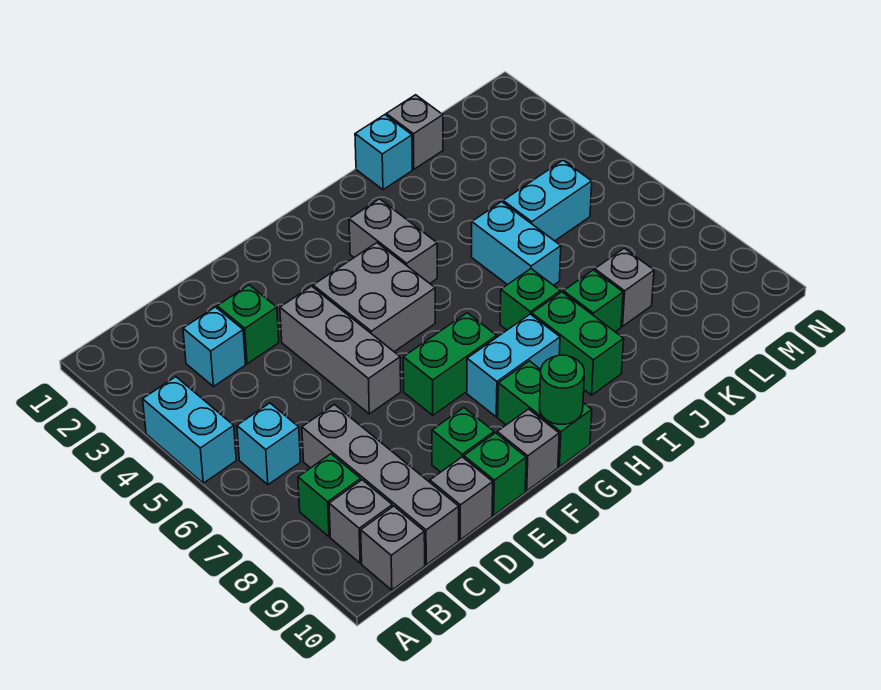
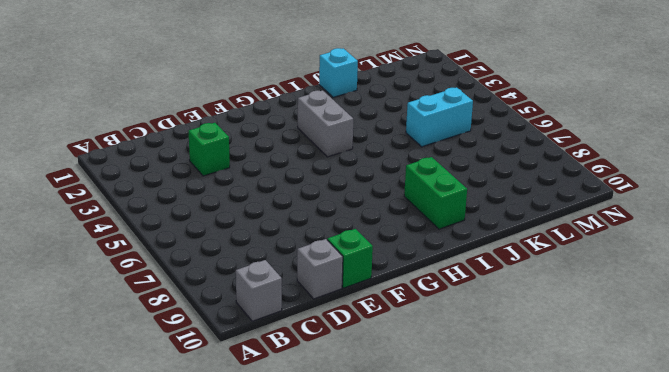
none -> cyan brick A4:A5 level 1
none -> cyan brick B6 level 1
none -> green brick B8 level 1

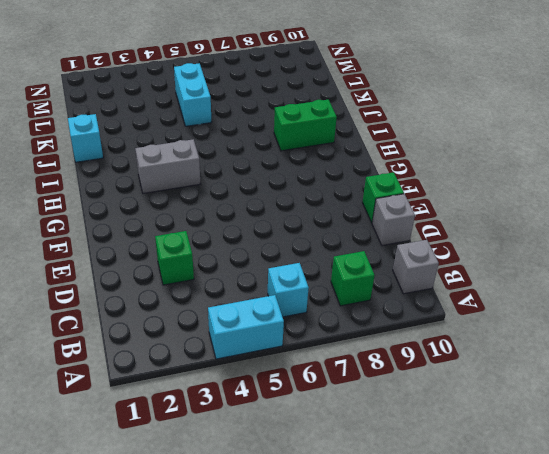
none -> grey brick B9 level 1
none -> cyan brick C3 level 1
none -> grey brick C7:C10 level 1

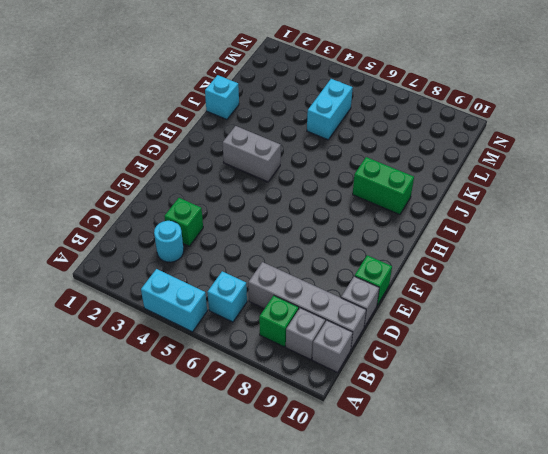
cyan round brick C3 level 1 -> cyan brick C3 level 1
none -> grey brick E4:E6 level 1
none -> green brick E9 level 1
none -> grey brick F4:G5 level 1

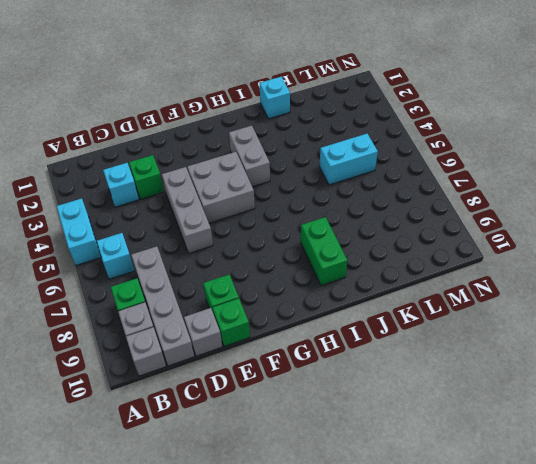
none -> green brick F7:G7 level 1
none -> grey brick F10 level 1
none -> cyan brick G8:H8 level 1

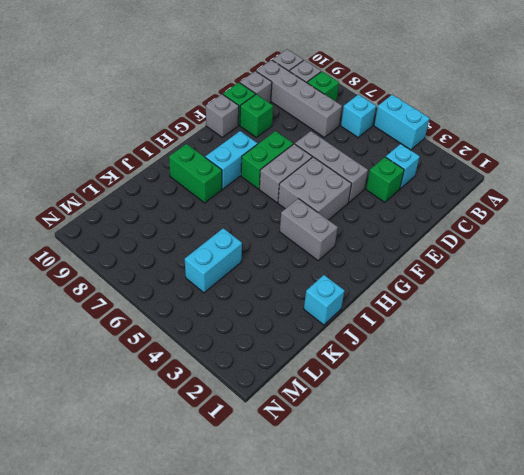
grey brick F6:G6 level 1 -> none
none -> green brick G9:G10 level 1
none -> green brick I7 level 1
none -> cyan brick J5:J6 level 1

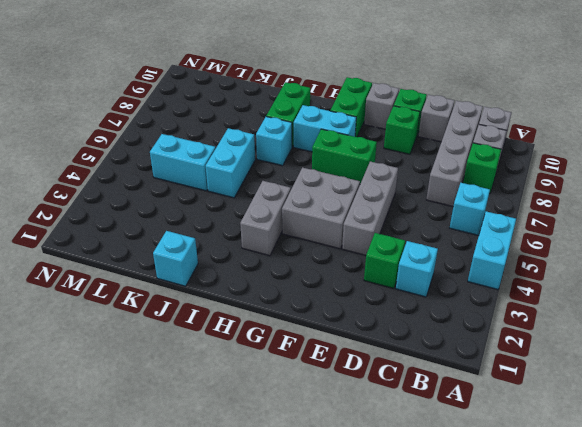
cyan brick I7 level 1 -> green brick I7 level 1
none -> green brick J8 level 1
none -> grey brick K1 level 1
none -> grey brick K8 level 1

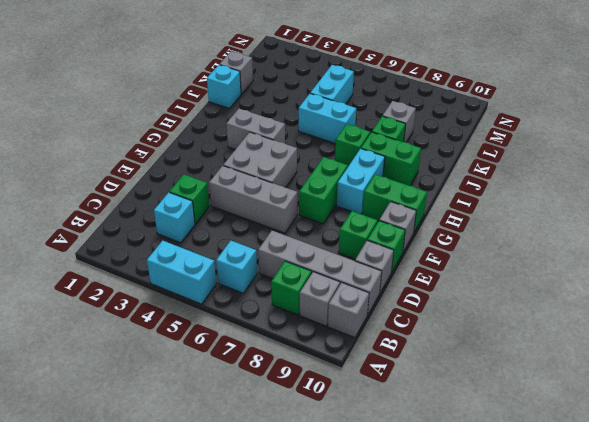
none -> green round brick G10 level 2

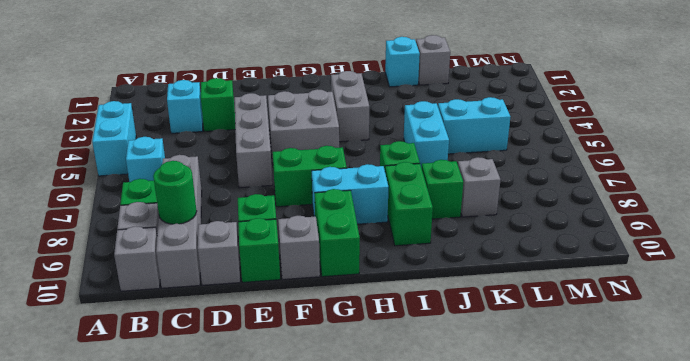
green round brick C9 level 2 -> green round brick G10 level 2

